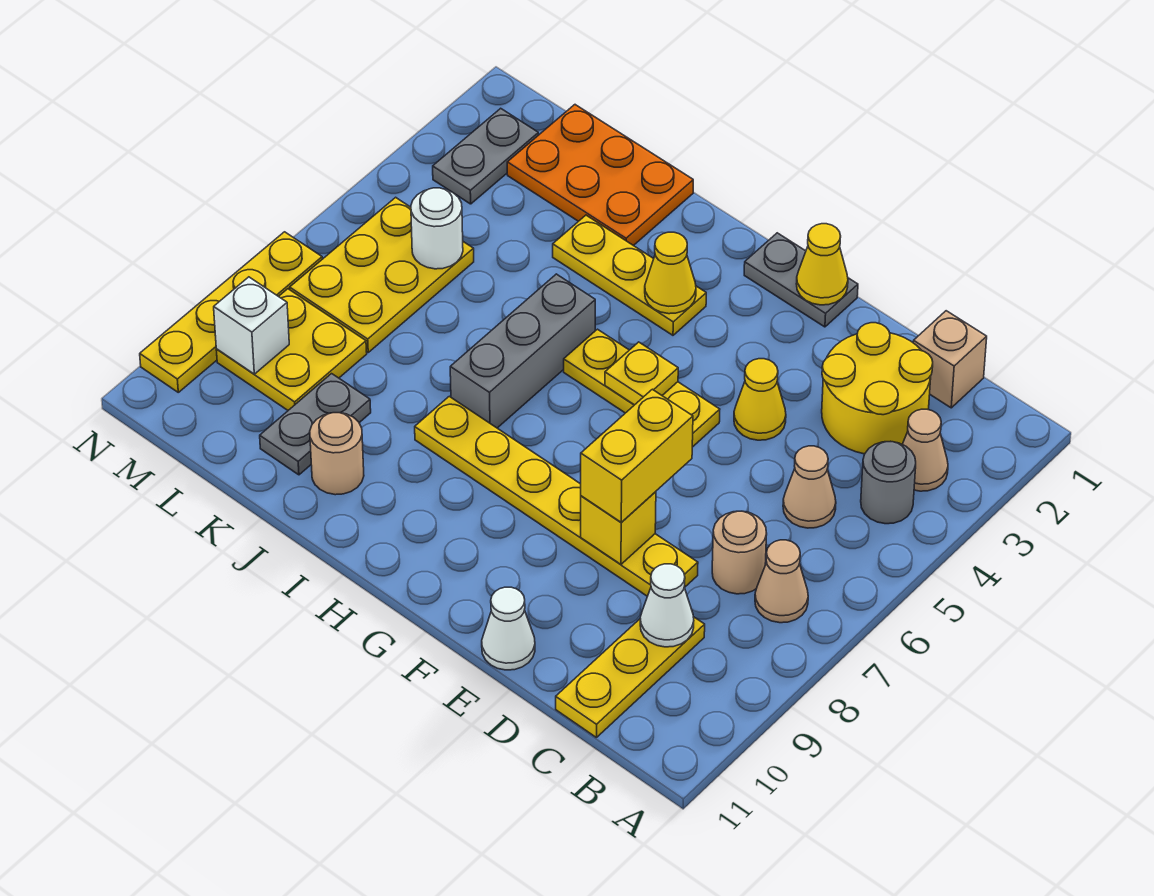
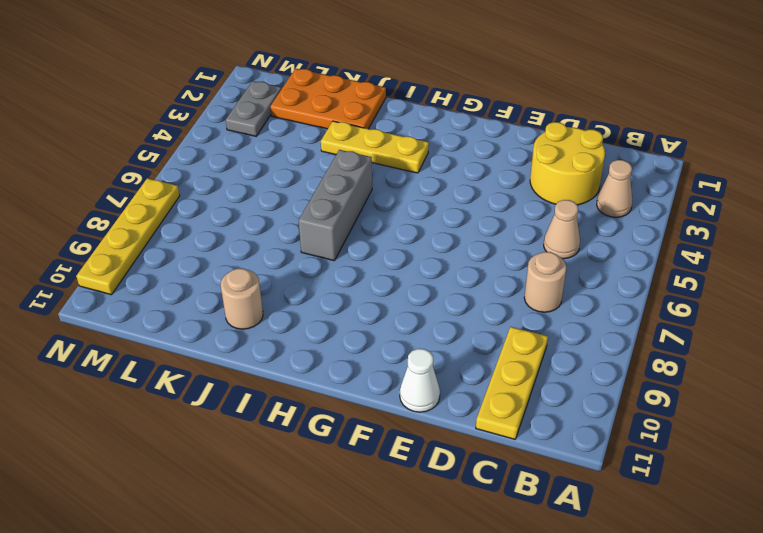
none -> grey round brick B4 level 1
none -> tan cone B7 level 1
none -> tan brick C1 level 1
none -> yellow plate D8:I8 level 1

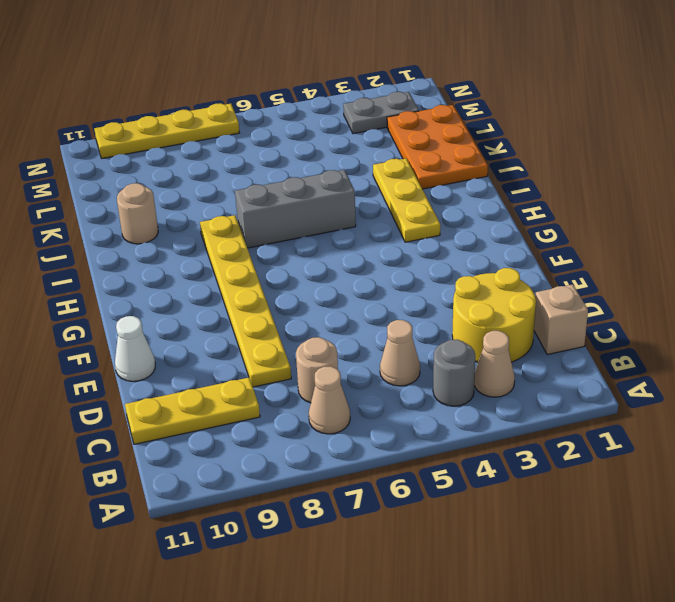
none -> yellow cone E4 level 1
none -> grey plate F1:G1 level 1
none -> yellow plate F5:H5 level 1
none -> grey plate K9:K10 level 1

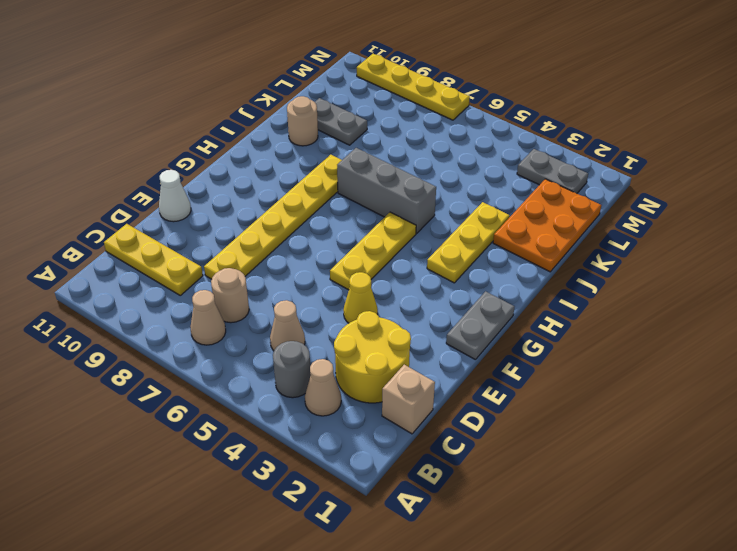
none -> yellow plate L5:M7 level 1
none -> yellow plate L8:M9 level 1
none -> white cone C9 level 2
none -> yellow brick E8 level 2

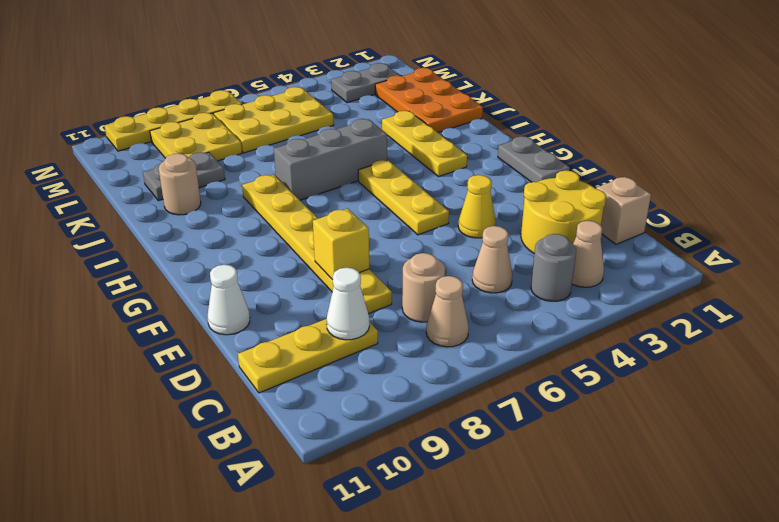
none -> yellow cone F1 level 2
none -> yellow plate G5 level 2
none -> yellow cone H3 level 2
none -> white round brick L5 level 2

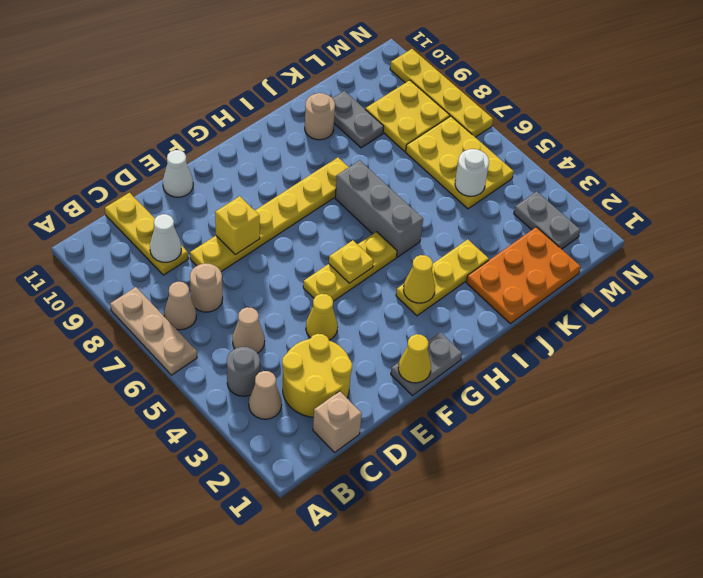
tan plate A6:A8 level 1 -> none
none -> white brick M9 level 2
none -> yellow brick E7:E8 level 3

